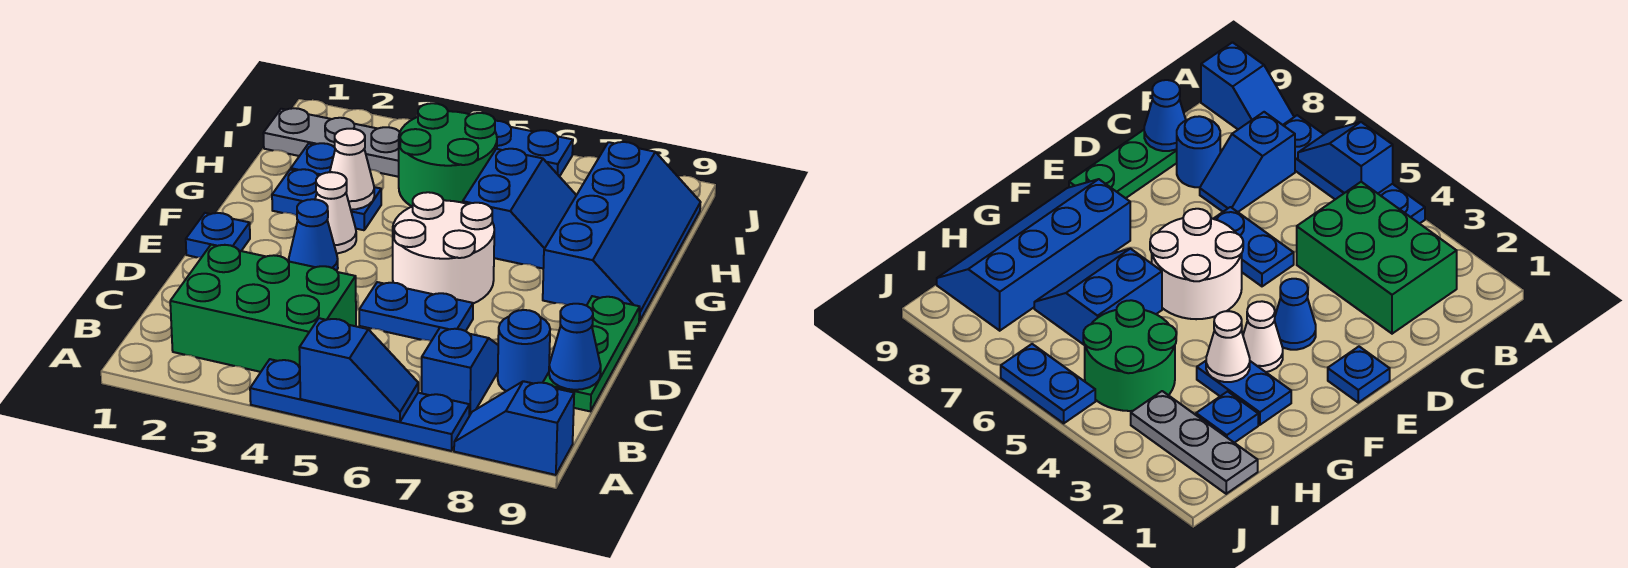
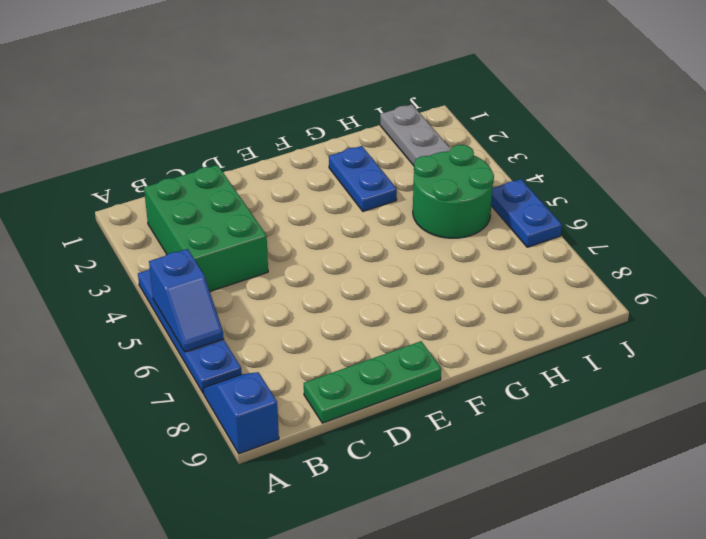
none -> blue slope B7:C7 level 1 top B
none -> blue round brick C8 level 1
none -> blue plate D5:D6 level 1

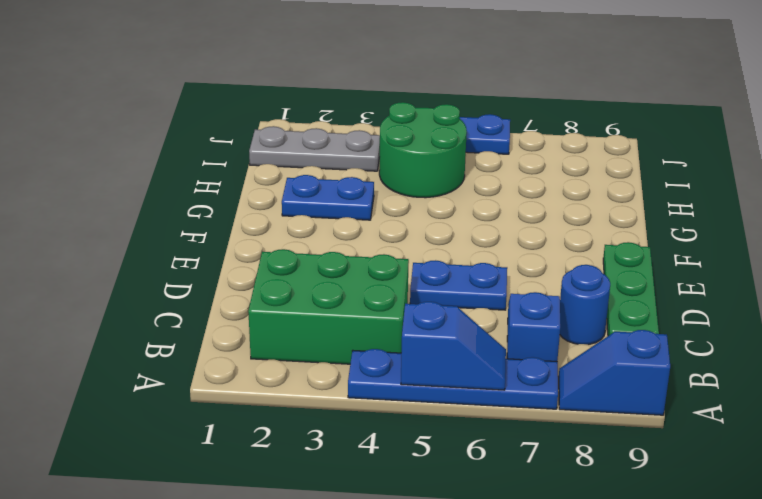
none -> blue plate E1 level 1
none -> blue cone E3 level 1
none -> white round brick E5:F6 level 1

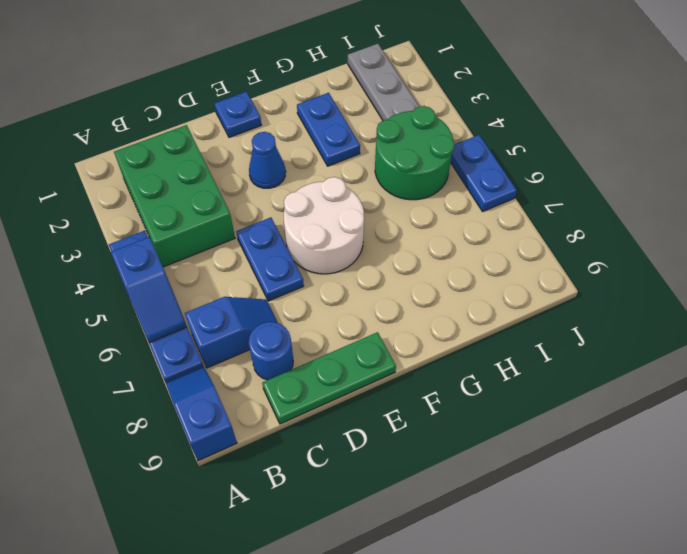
none -> white cone F3 level 1
none -> blue slope F8:I9 level 1 top 8
none -> blue slope G6:H7 level 1 top 6

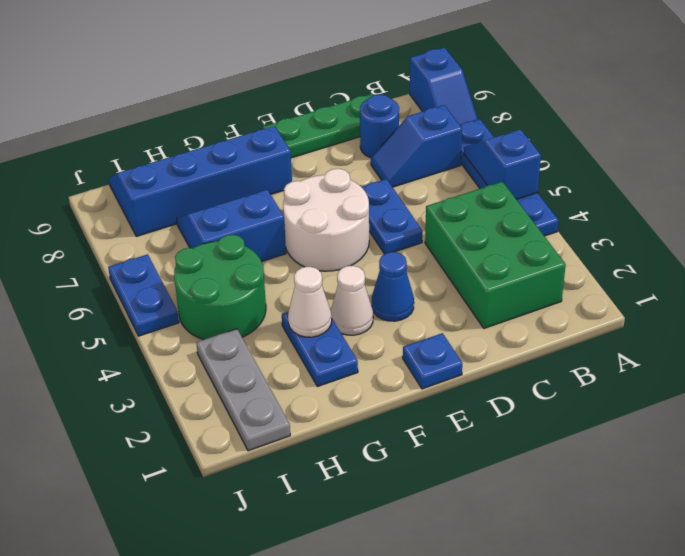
none -> blue plate H2 level 1
none -> blue cone C9 level 2

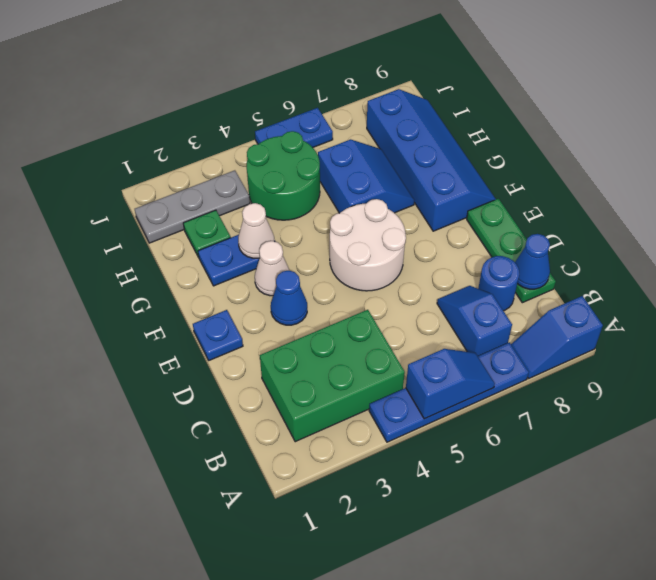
green plate H2 level 1 -> blue plate H2 level 1
none -> blue plate D5:D6 level 1

